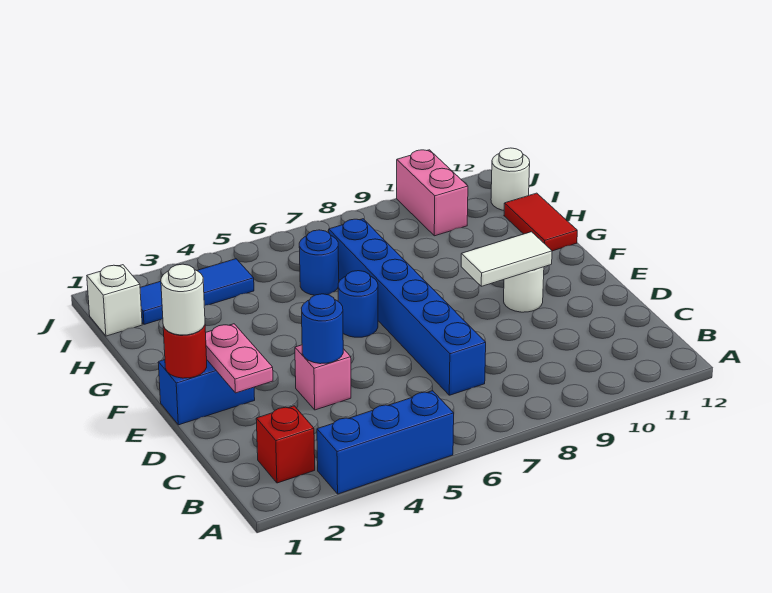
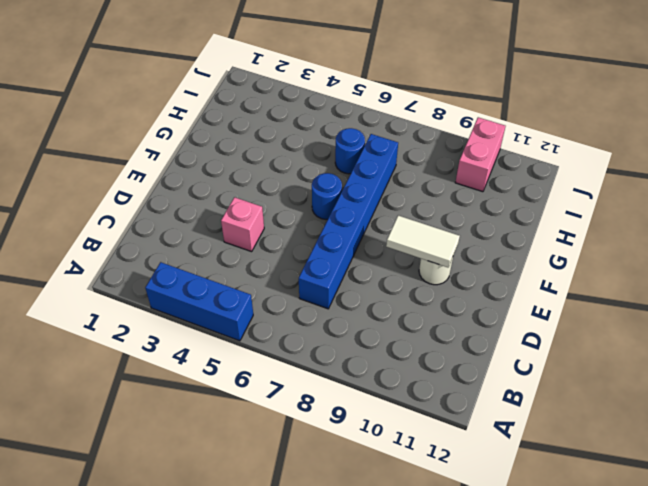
none -> red brick B2 level 1
none -> blue brick E1:E2 level 1
none -> red tile G12:H12 level 1

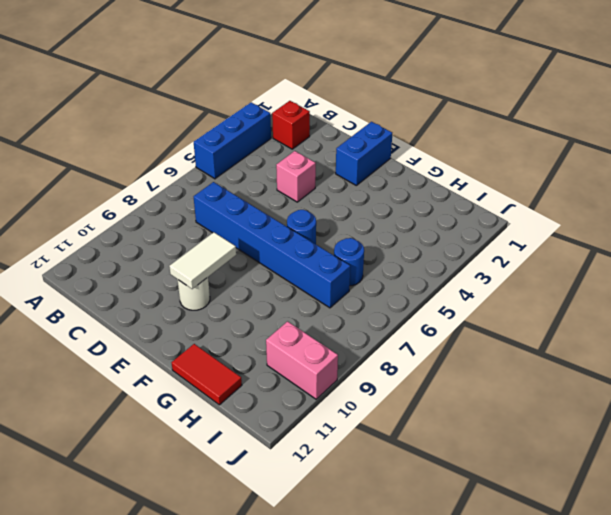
none -> white brick I1 level 1
none -> blue tile I2:I4 level 1
none -> white round brick I12 level 1

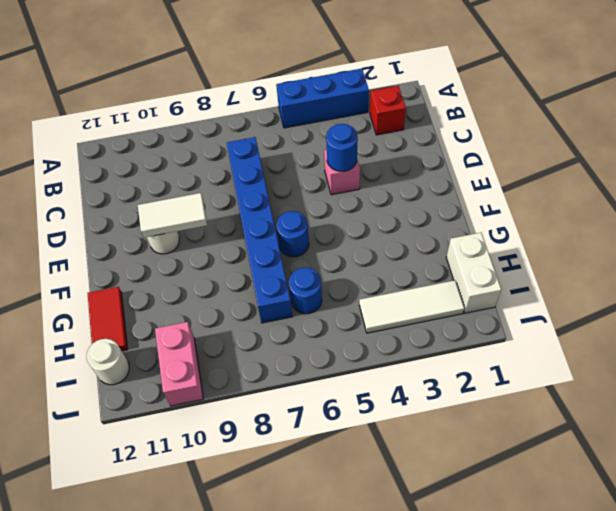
white brick H1:I1 level 1 -> white brick I1 level 1
white tile I2:I4 level 1 -> blue tile I2:I4 level 1
none -> blue brick E1:E2 level 1
none -> pink plate D2:E2 level 2
none -> red round brick E1 level 2

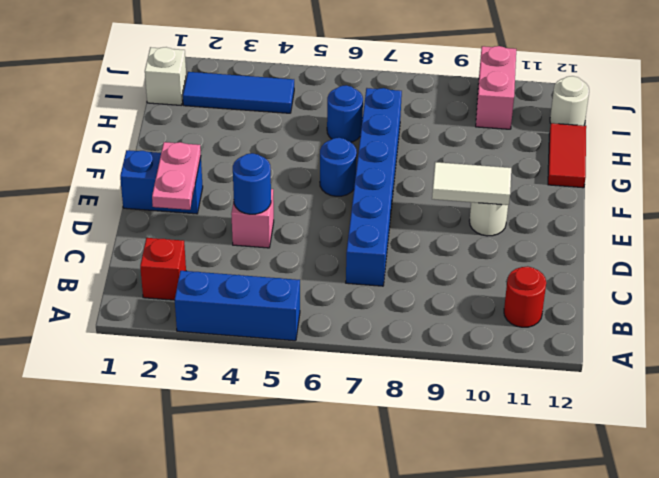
red round brick B11 level 1 -> red round brick E1 level 2
none -> white round brick E1 level 3

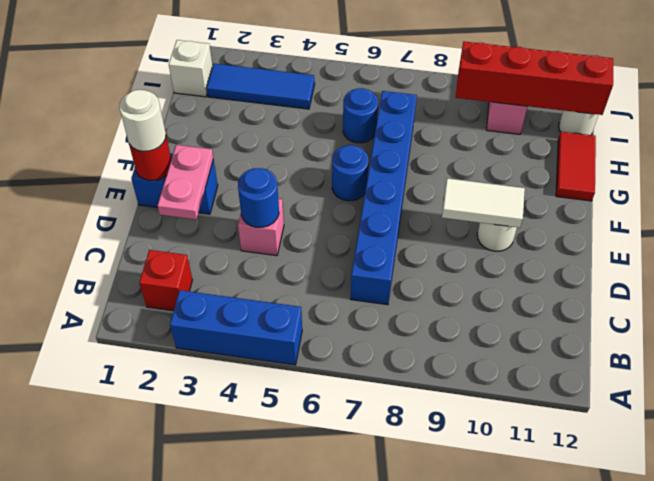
red brick I9:I12 level 2 -> none

